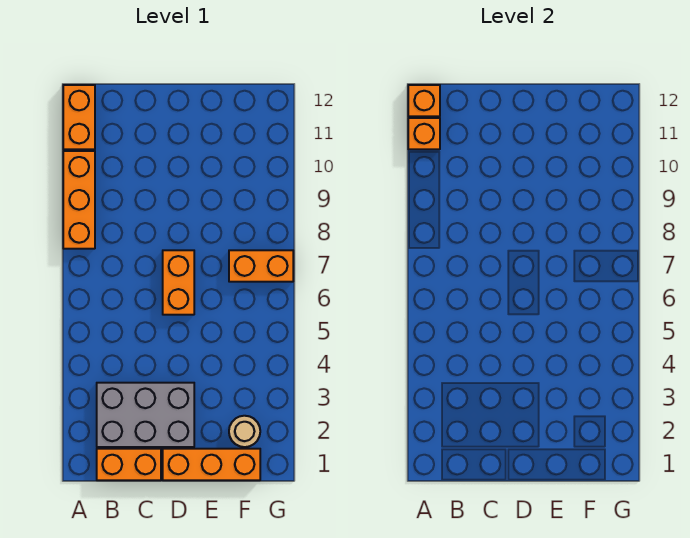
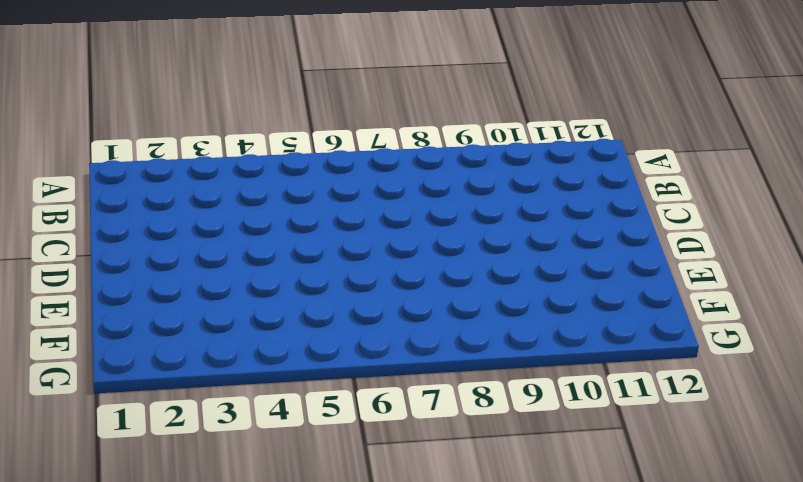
none -> orange brick A8:A10 level 1
none -> orange brick A11:A12 level 1

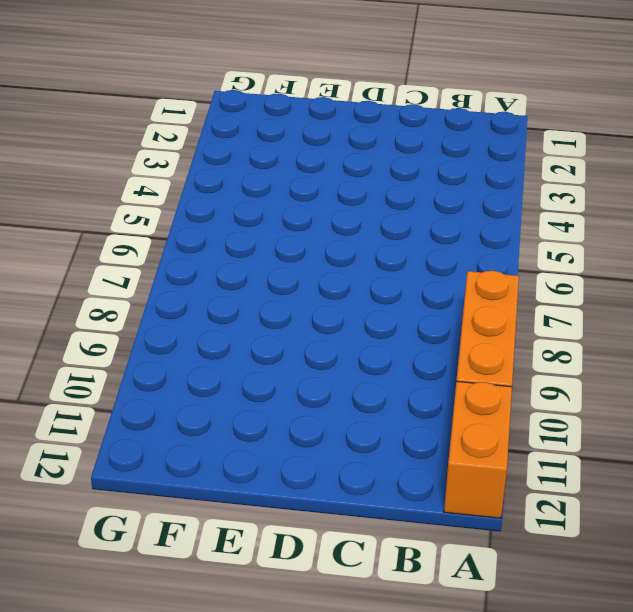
none -> orange brick B1:C1 level 1
none -> grey brick B2:D3 level 1

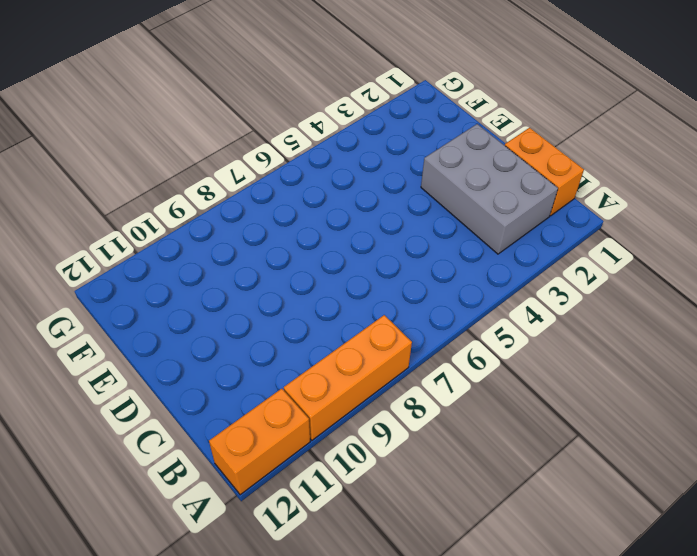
none -> orange brick D1:F1 level 1
none -> orange brick D6:D7 level 1

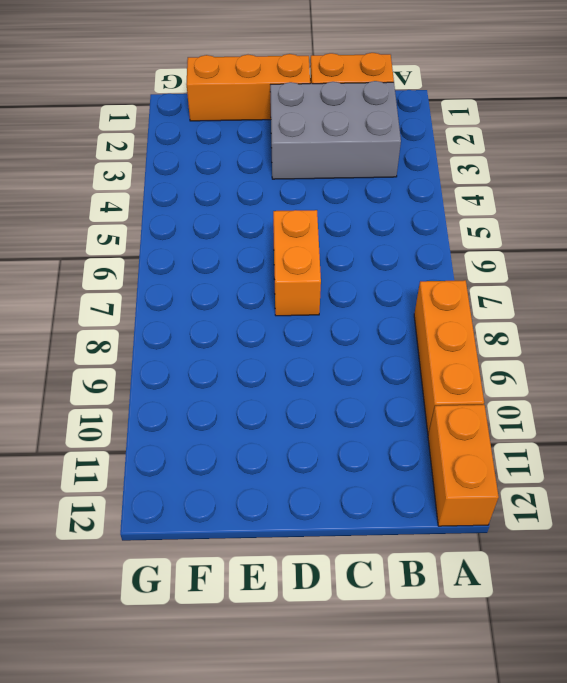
none -> tan round brick F2 level 1
none -> orange brick F7:G7 level 1

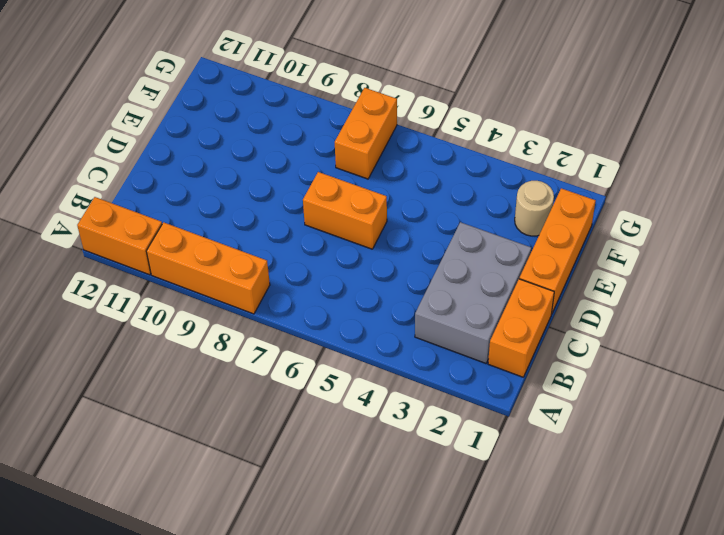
none -> orange brick A11 level 2
none -> orange brick A12 level 2

